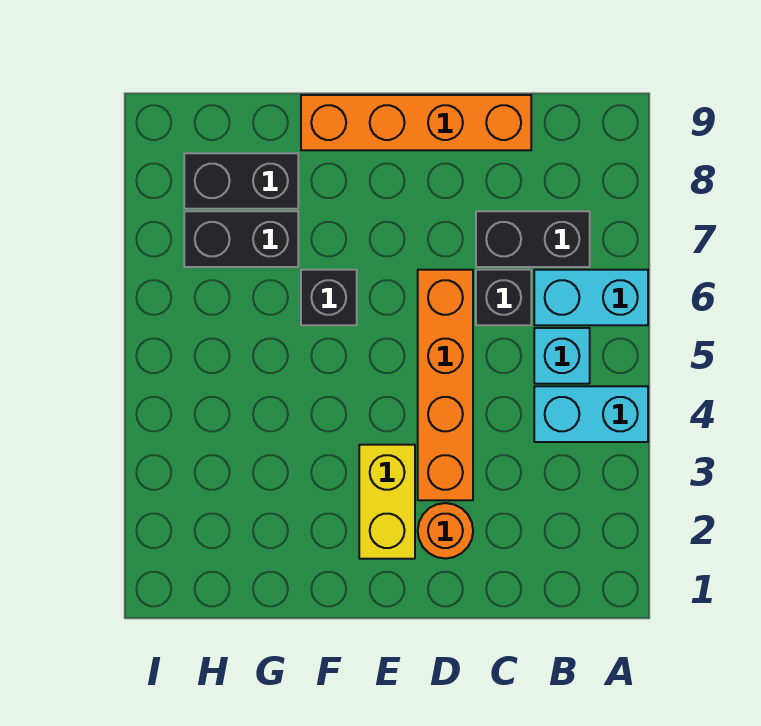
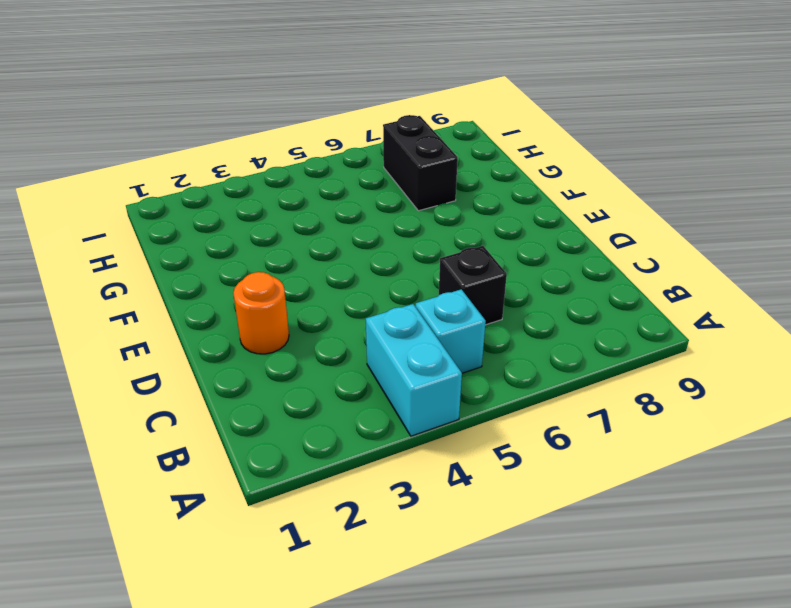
none -> cyan brick A6:B6 level 1
none -> black brick B7:C7 level 1
none -> orange brick C9:F9 level 1

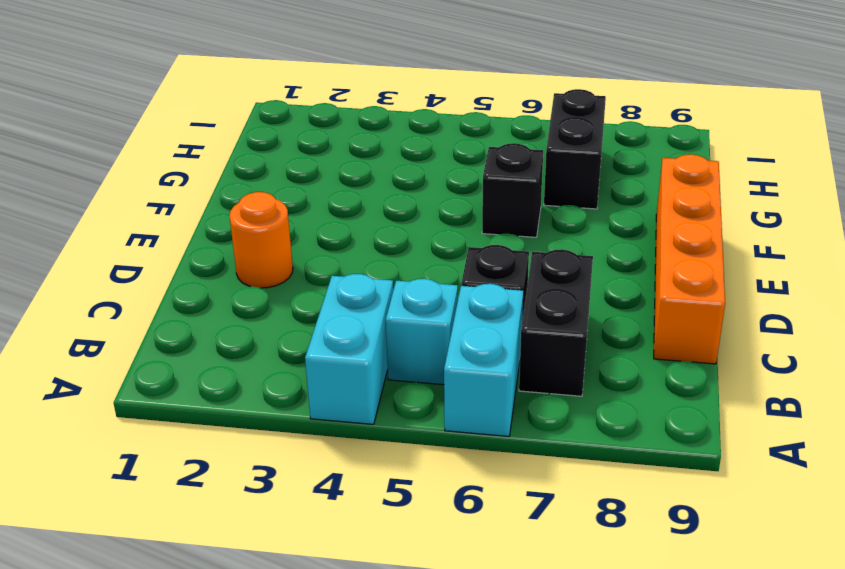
none -> orange brick D3:D6 level 1
none -> yellow brick E2:E3 level 1
none -> black brick G8:H8 level 1

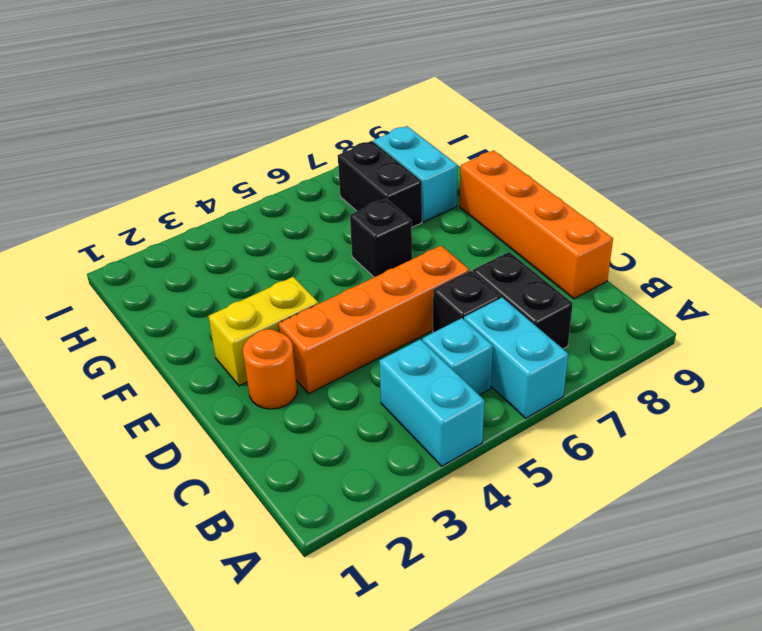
cyan brick G8:H8 level 1 -> black brick G8:H8 level 1

